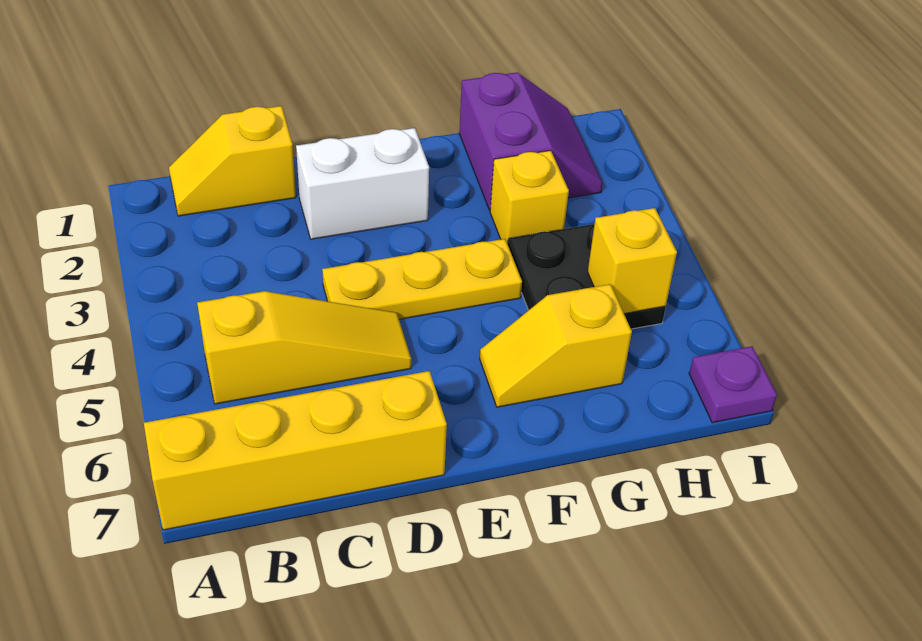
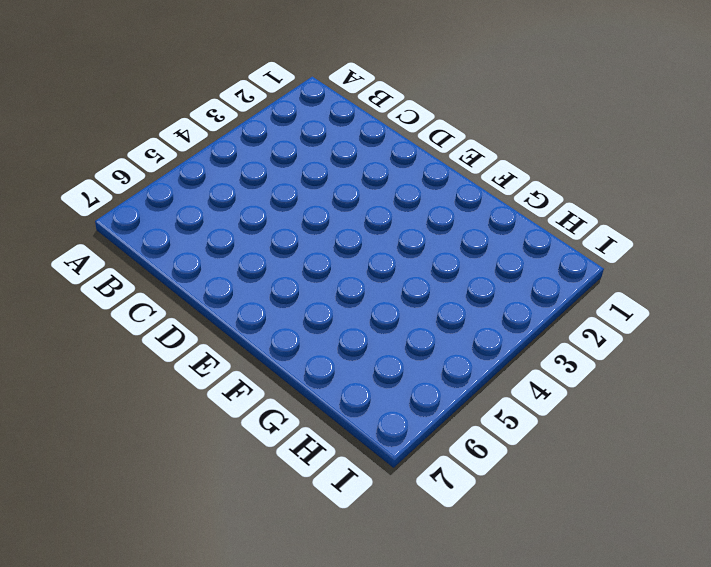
none -> yellow brick A7:D7 level 1
none -> yellow slope B1:C1 level 1 top C

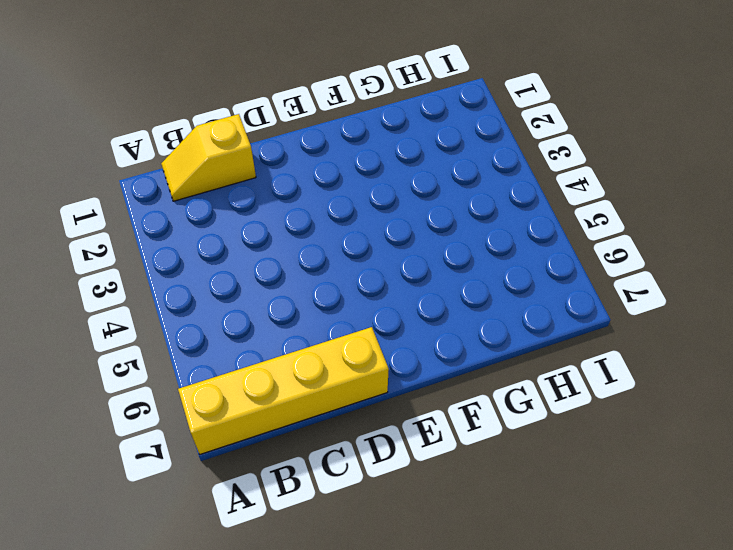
none -> yellow slope B5:D5 level 1 top B
none -> white brick D2:E2 level 1

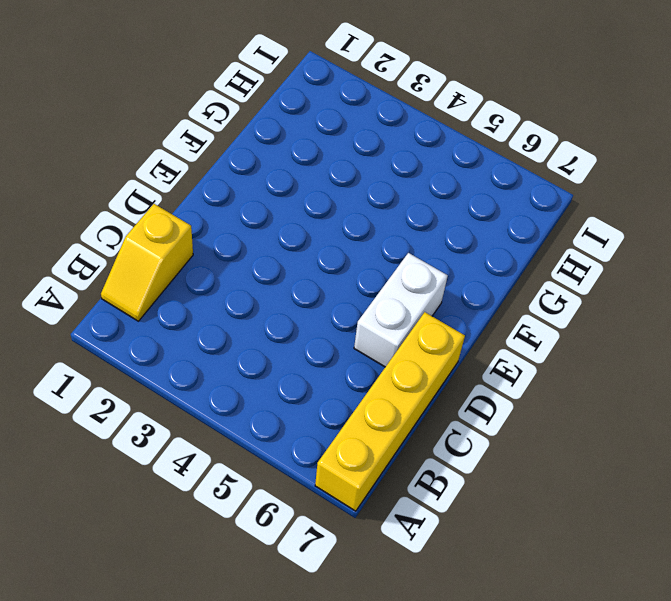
white brick D6:E6 level 1 -> white brick D2:E2 level 1
none -> yellow slope B5:D5 level 1 top B
none -> yellow plate D4:F4 level 1

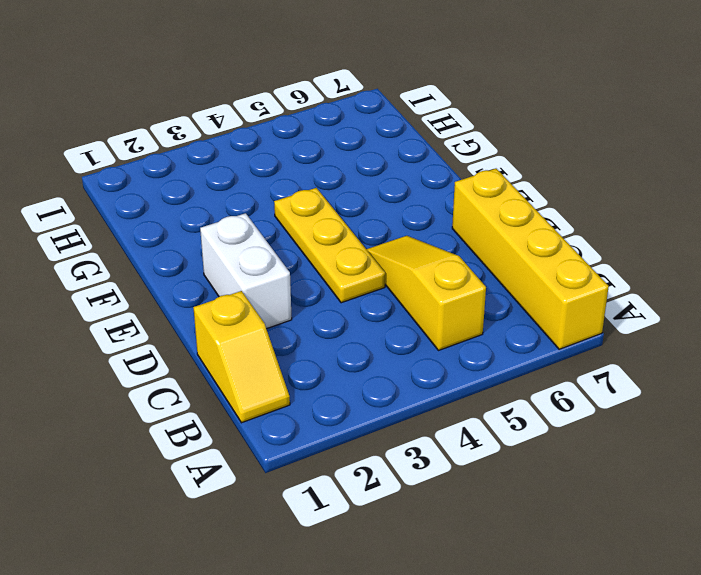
none -> yellow slope F6:G6 level 1 top G
none -> purple slope G1:H2 level 1 top G

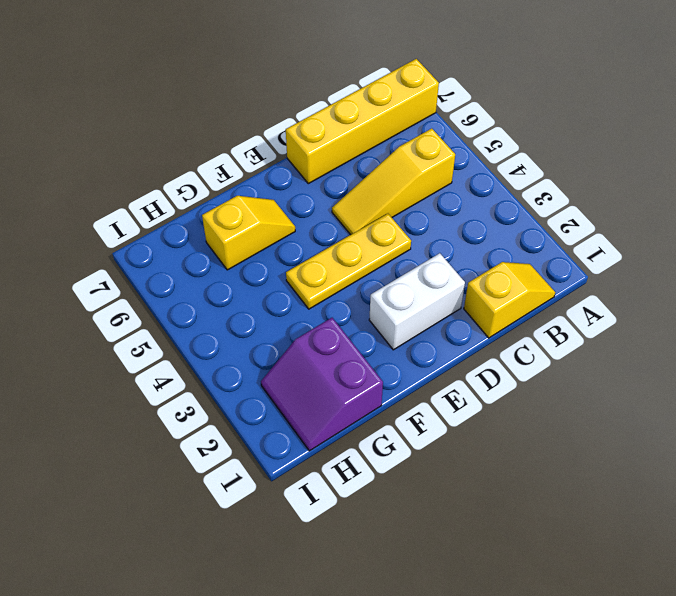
none -> yellow brick G3 level 1
none -> black plate G4:H5 level 1

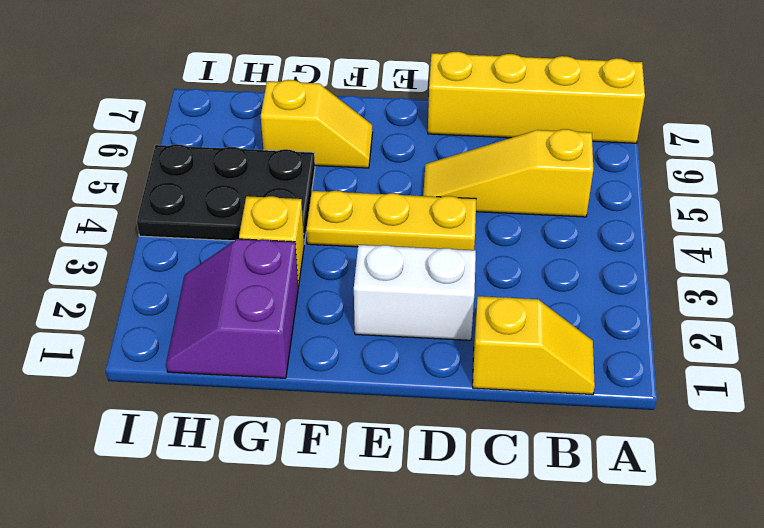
black plate G4:I5 level 1 -> black plate G4:H5 level 1
none -> purple plate I7 level 1
none -> yellow brick H5 level 2

